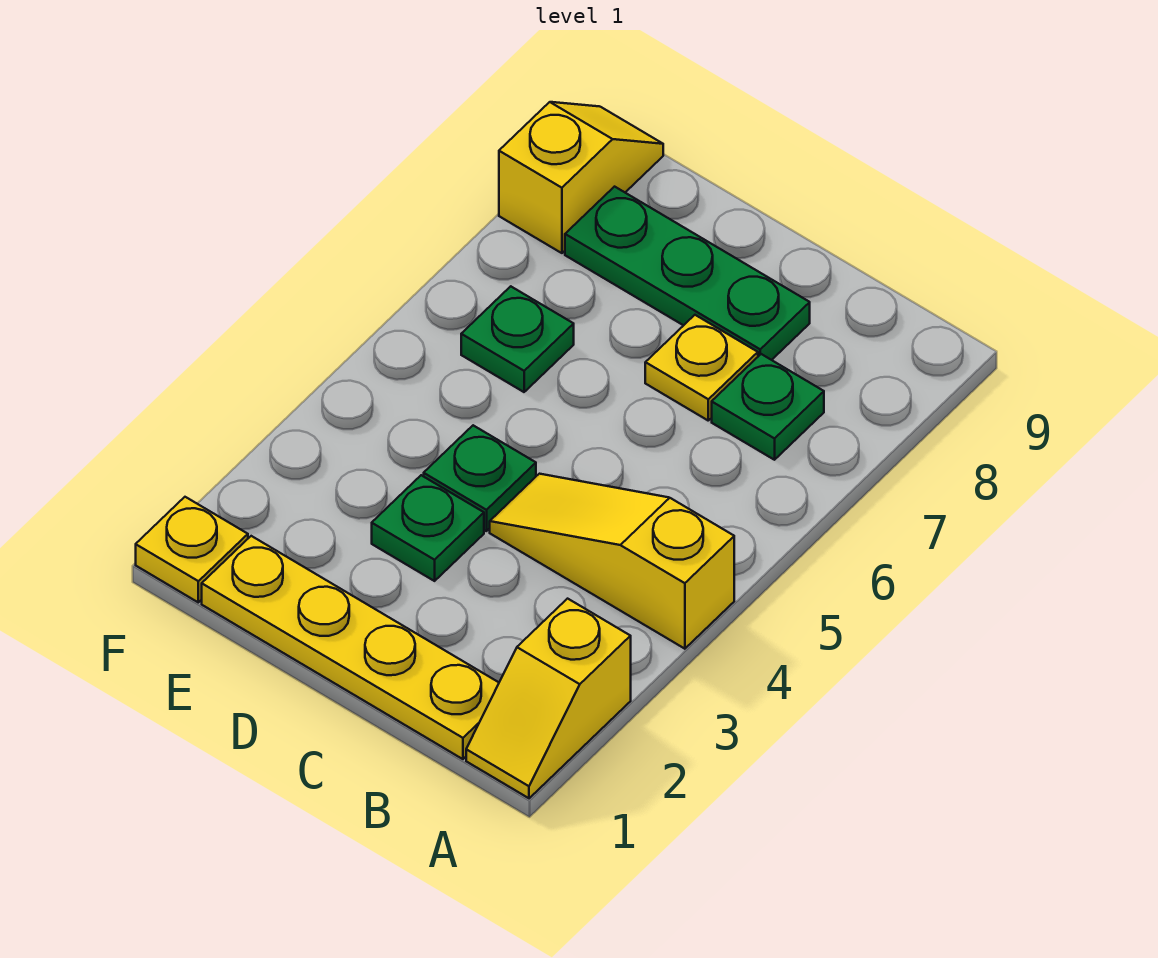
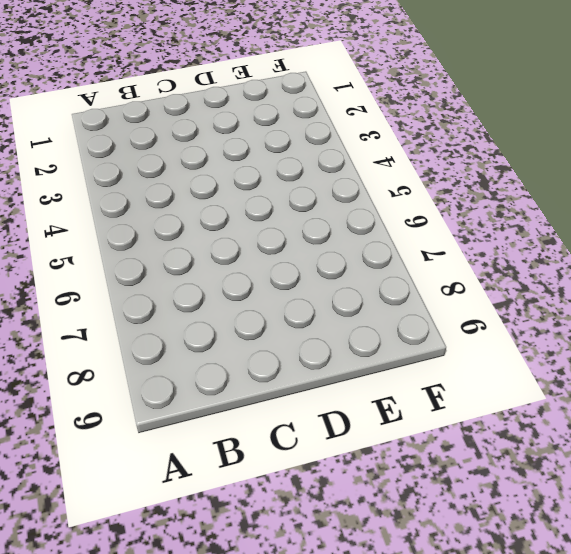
none -> yellow slope A1:A2 level 1 top 2
none -> yellow slope A4:C4 level 1 top A

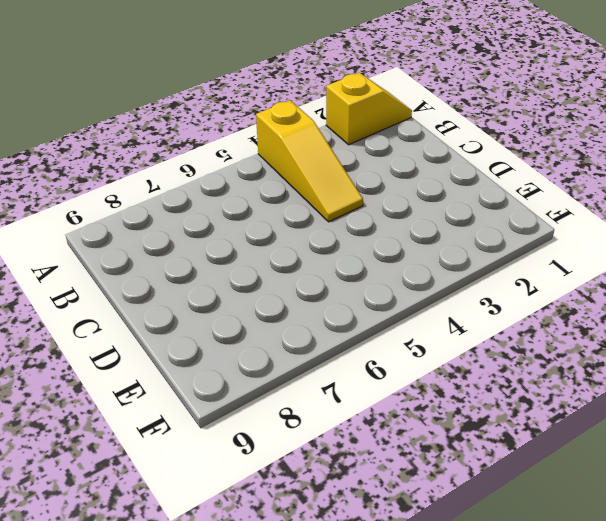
none -> yellow plate B1:E1 level 1
none -> green plate B7 level 1

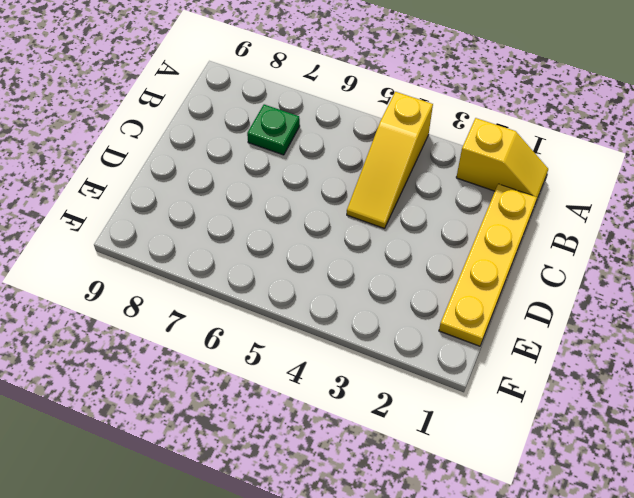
none -> yellow plate C7 level 1
none -> green plate C8:E8 level 1

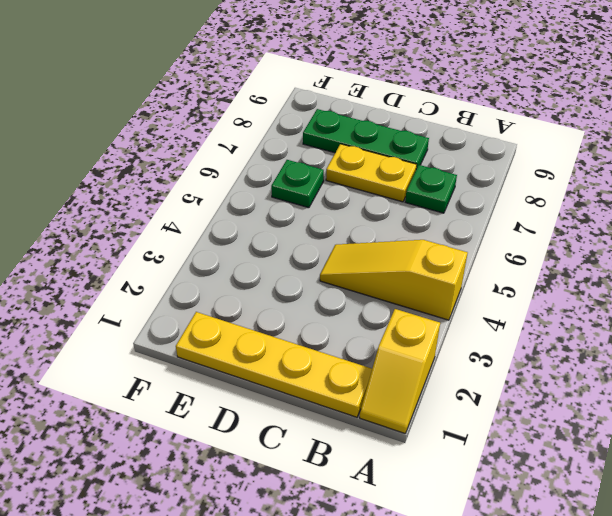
yellow plate C7:D7 level 1 -> yellow plate C7 level 1
none -> green plate D3 level 1
none -> green plate D4 level 1

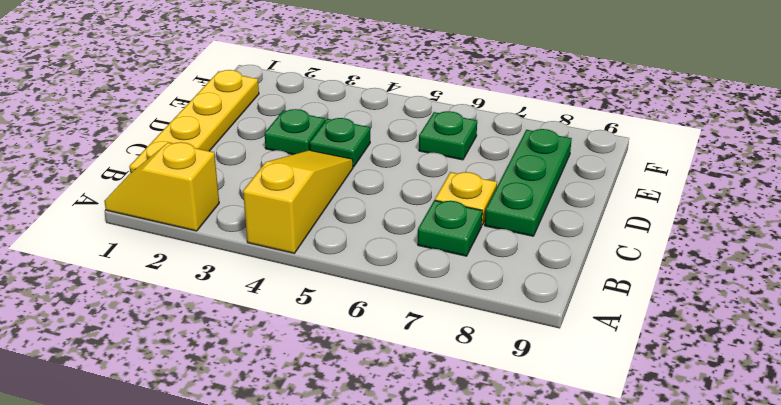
none -> yellow plate F1 level 1
none -> yellow slope F8:F9 level 1 top 8

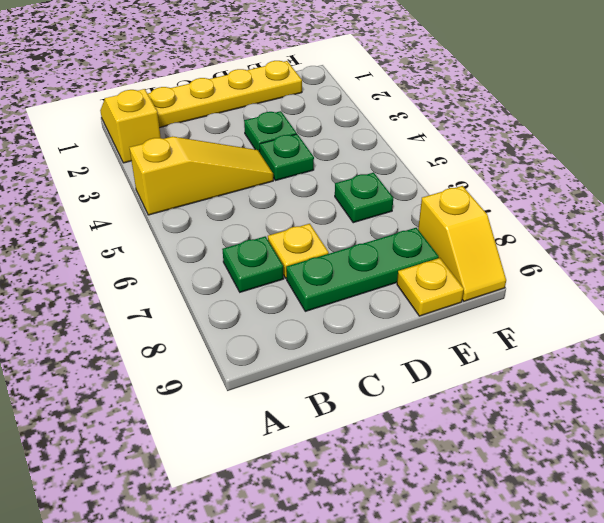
yellow plate E9 level 1 -> yellow plate F1 level 1

